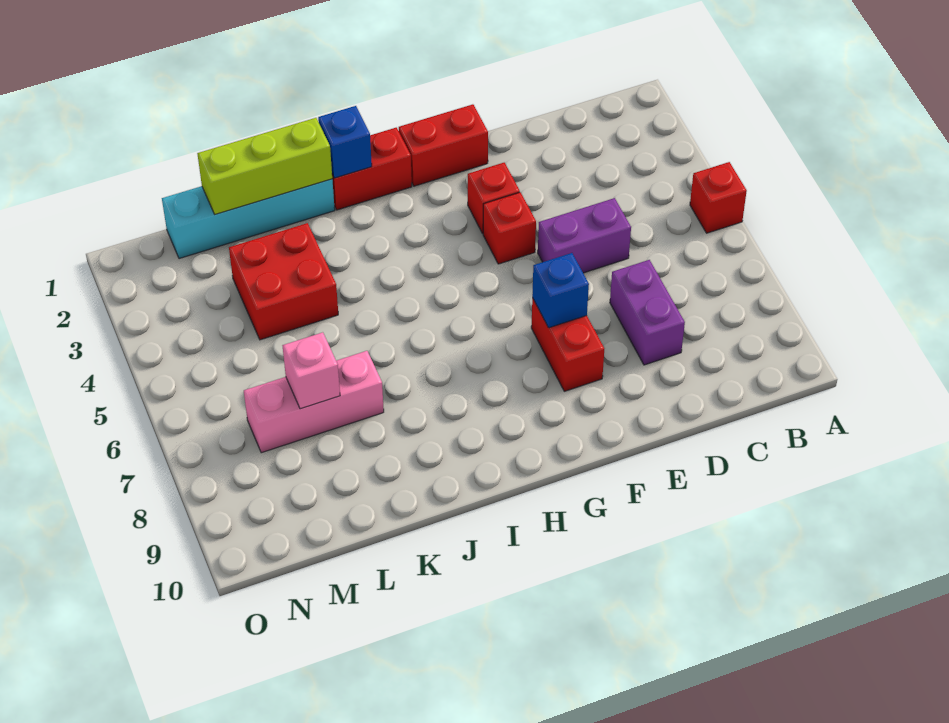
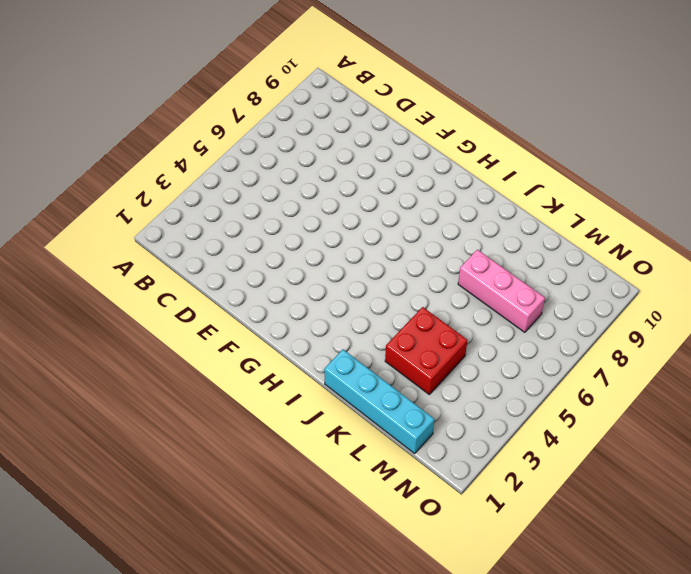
none -> red brick A5 level 1
none -> purple brick D5:E5 level 1
none -> purple brick D7:D8 level 1

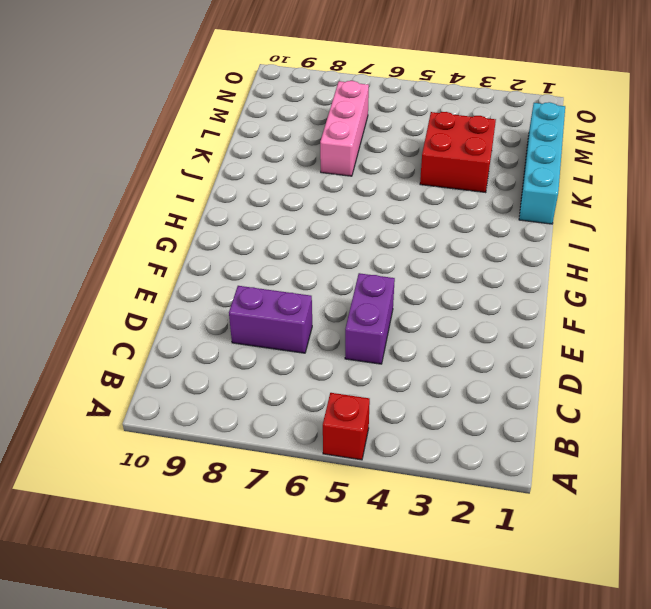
none -> red brick F1:G1 level 1
none -> red brick F3 level 1
none -> red brick F4 level 1

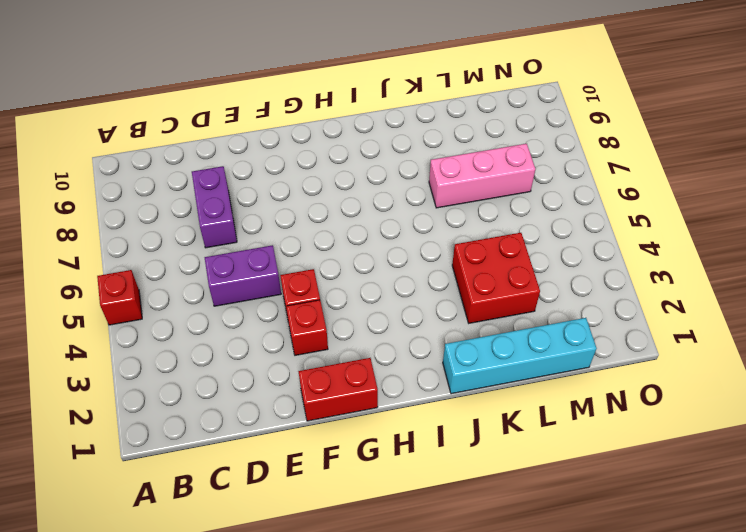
none -> red brick F7:F8 level 1
none -> red brick H1:I1 level 1
none -> blue brick F7 level 2

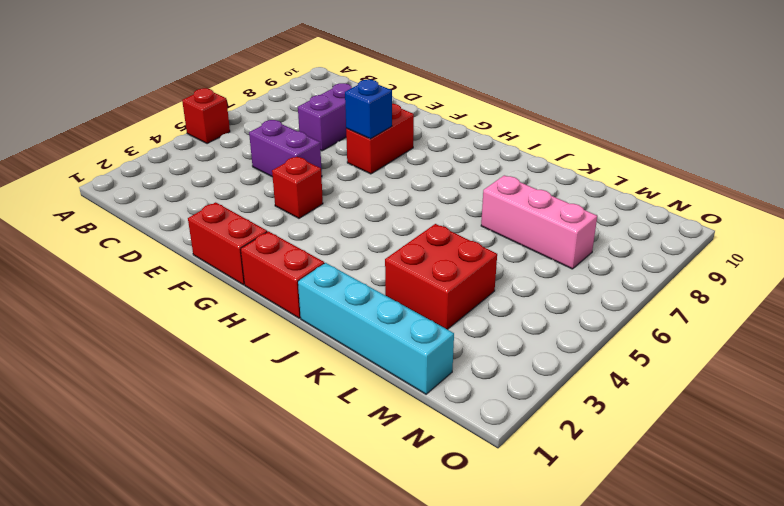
none -> red brick F3 level 1
none -> blue brick I1 level 2
none -> lime brick J1:L1 level 2

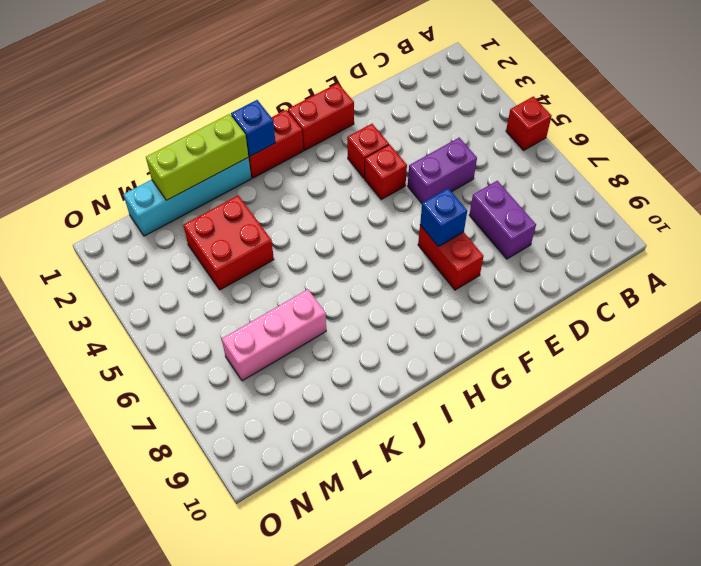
none -> pink brick L7 level 2

